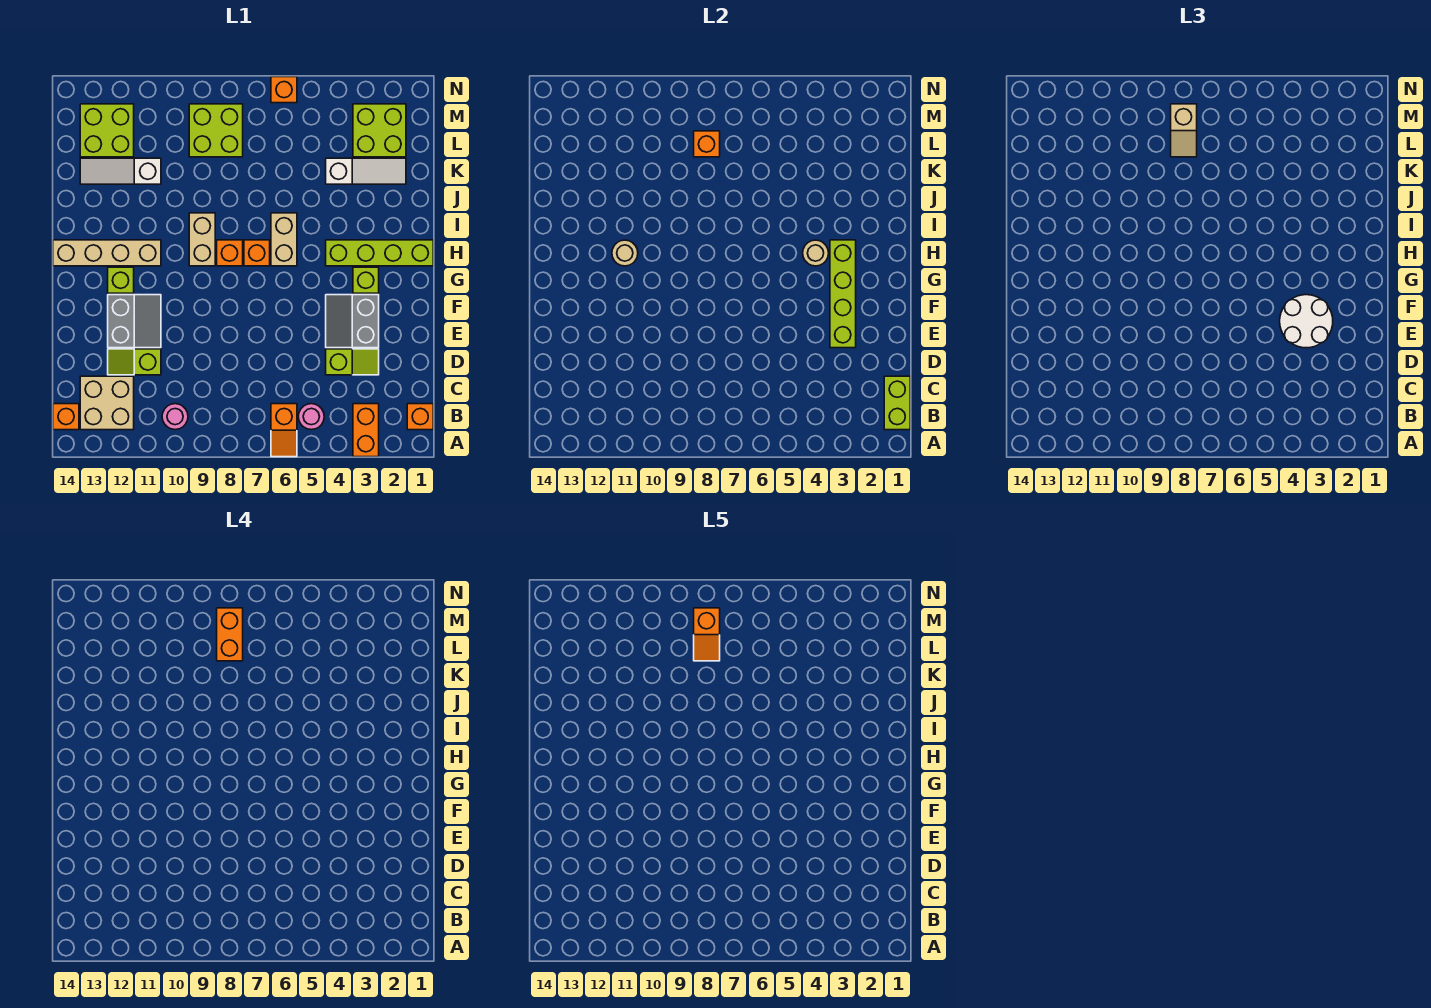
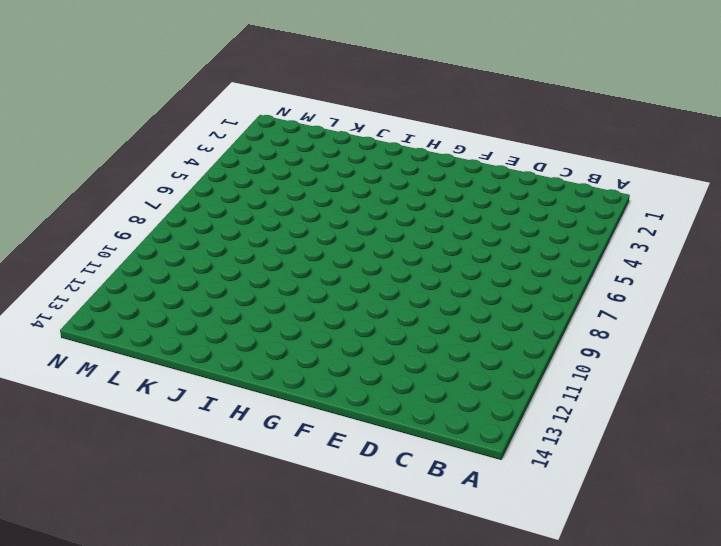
none -> orange brick A3:B3 level 1
none -> orange slope A6:B6 level 1 top B
none -> orange brick B1 level 1
none -> pink round brick B5 level 1

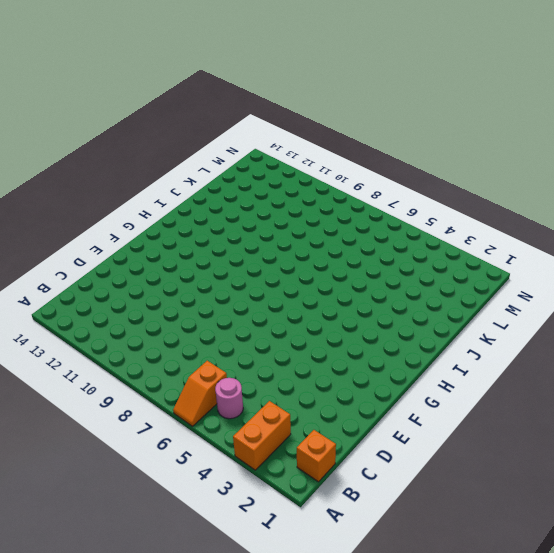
none -> pink round brick B10 level 1
none -> tan brick B12:C13 level 1
none -> orange brick B14 level 1
none -> lime slope D3:D4 level 1 top 4

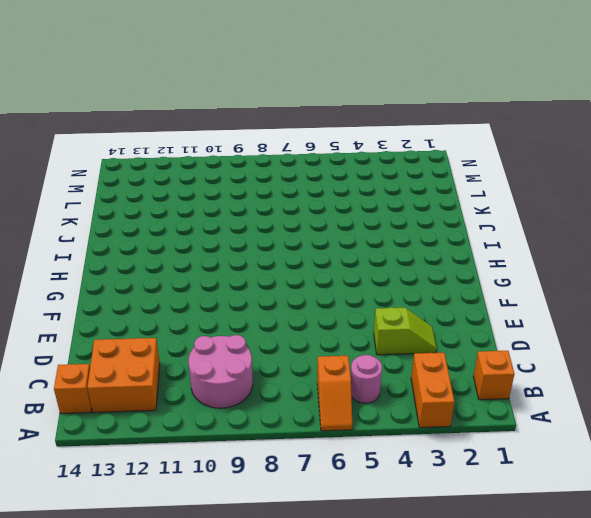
pink round brick B9:C10 level 1 -> pink round brick B10 level 1
orange brick B12:C13 level 1 -> tan brick B12:C13 level 1
none -> lime slope D11:D12 level 1 top 11
none -> grey slope E3:F4 level 1 top 3
none -> grey slope E11:F12 level 1 top 12
none -> lime brick G3 level 1

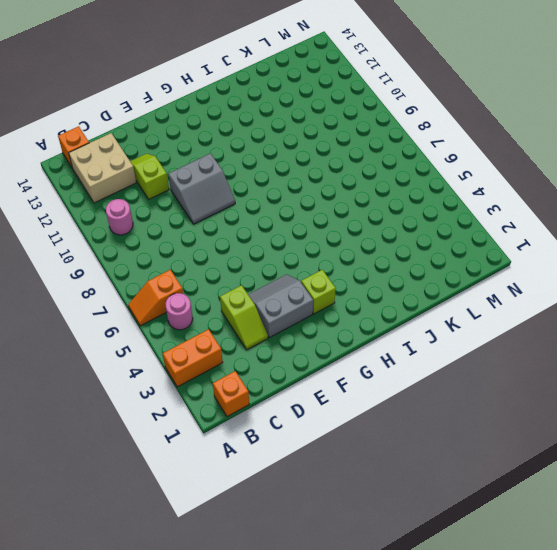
grey slope E9:F10 level 1 top 10 -> grey slope E11:F12 level 1 top 12
none -> lime brick G12 level 1
none -> lime brick H1:H4 level 1
none -> tan brick H6:I6 level 1
none -> orange brick H7 level 1

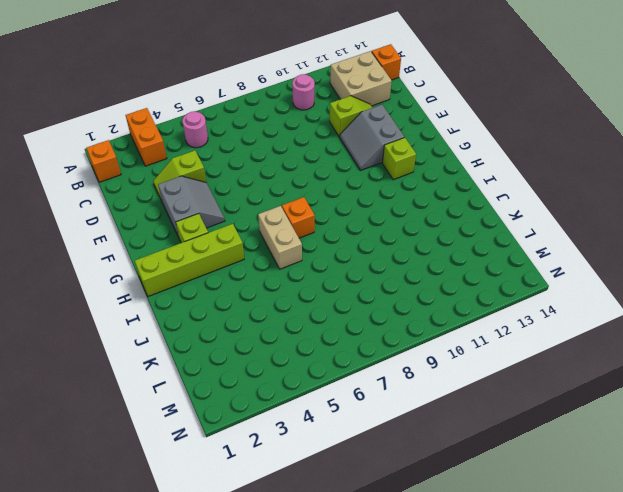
none -> orange slope A6:B6 level 1 top B
none -> orange brick H8 level 1
none -> tan brick H9:I9 level 1
none -> tan brick H11:H14 level 1

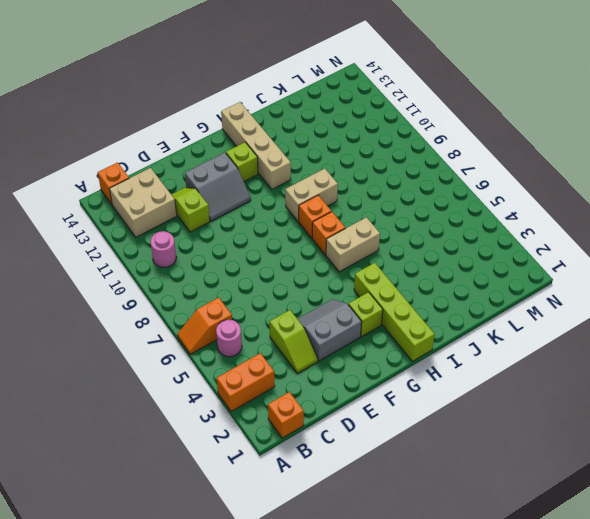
none -> white slope K2:K4 level 1 top 4
none -> white slope K11:K13 level 1 top 11
none -> lime brick L2:M3 level 1
none -> lime brick L8:M9 level 1

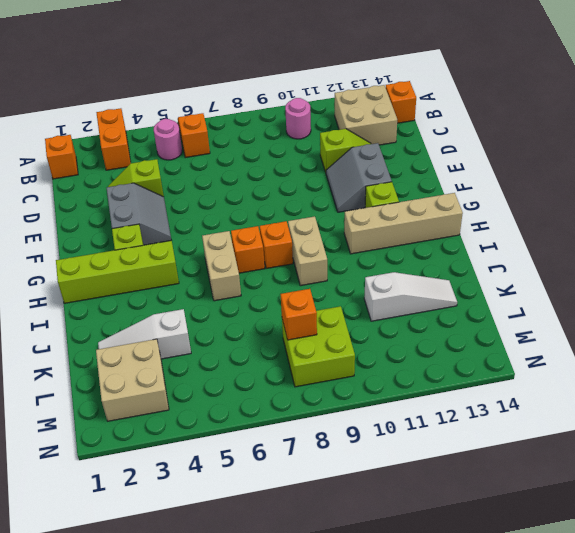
tan brick L2:M3 level 1 -> lime brick L2:M3 level 1
none -> lime brick L12:M13 level 1
none -> orange brick N6 level 1
none -> lime brick B1:C1 level 2
none -> lime brick E3:H3 level 2

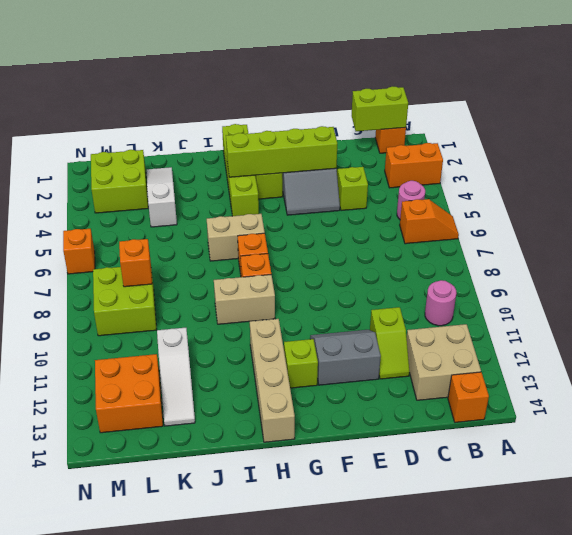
orange brick L12:M13 level 1 -> lime brick L12:M13 level 1
none -> tan round brick H4 level 2
none -> tan round brick H11 level 2
none -> white round brick E3:F4 level 3
none -> tan slope L8:M8 level 3 top M

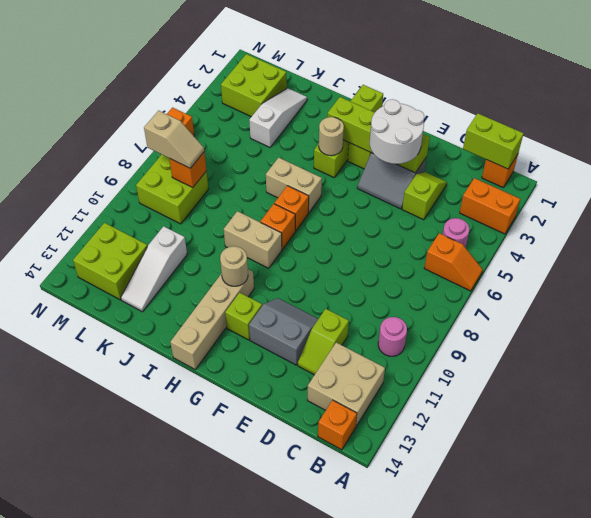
none -> orange brick L8:M8 level 4
none -> orange slope L8:M8 level 5 top M

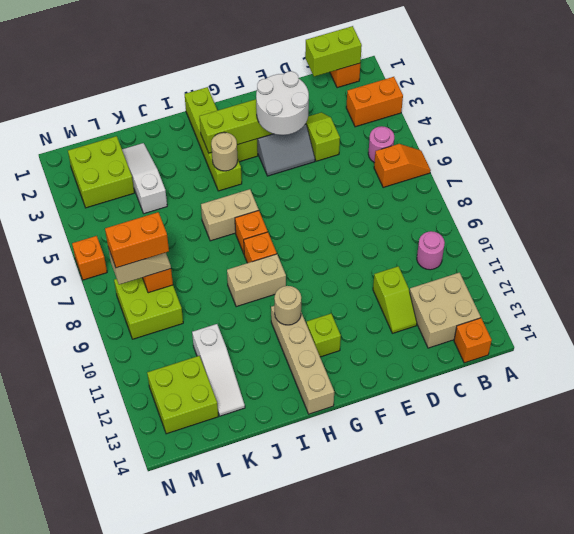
none -> grey slope E11:F12 level 1 top 12
none -> orange slope L8:M8 level 5 top M

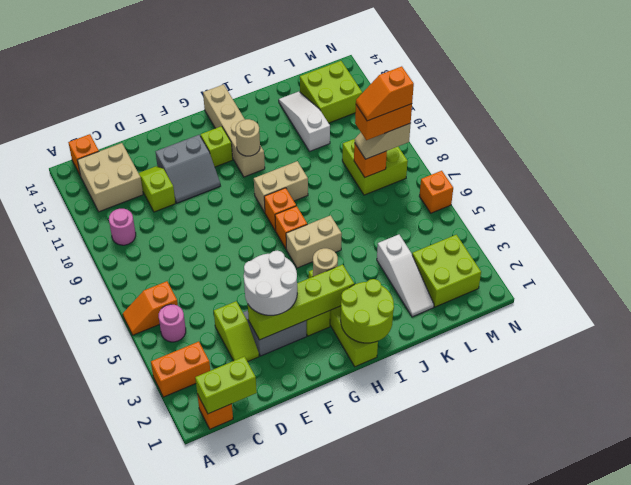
lime round brick H1:I2 level 2 -> none

